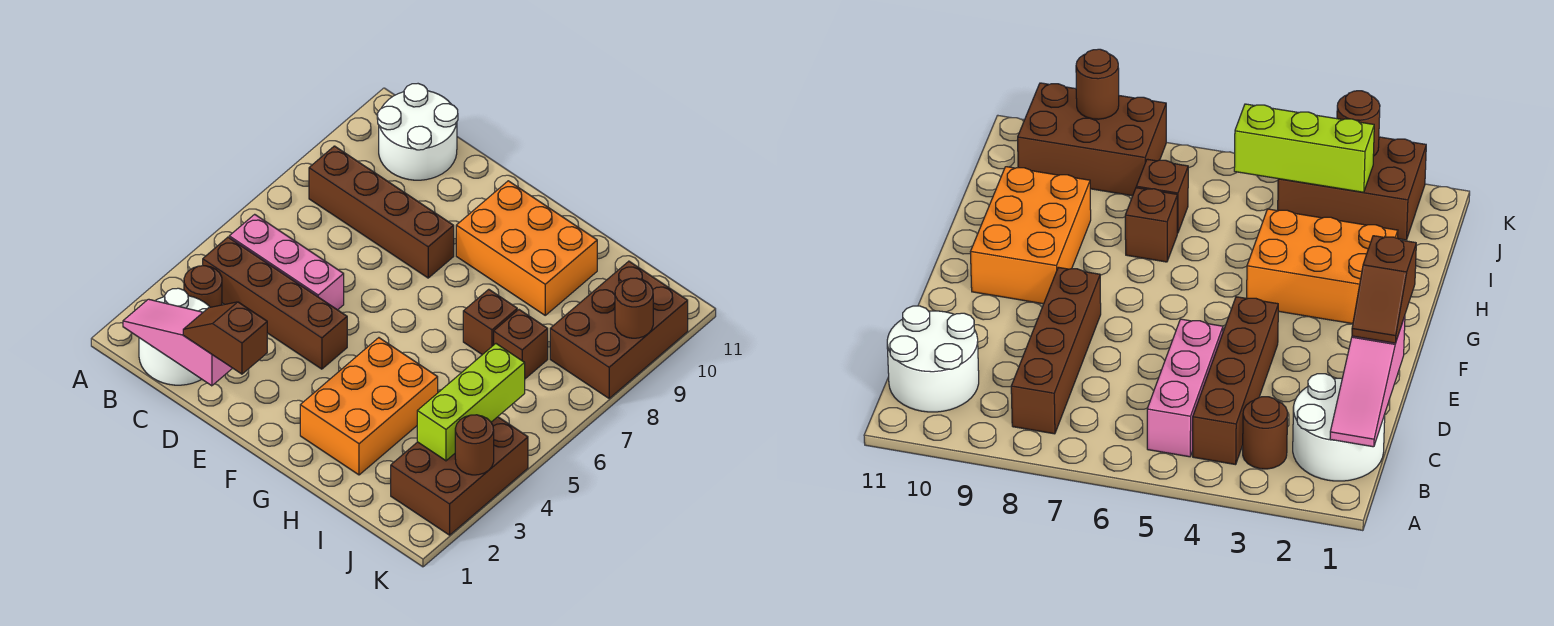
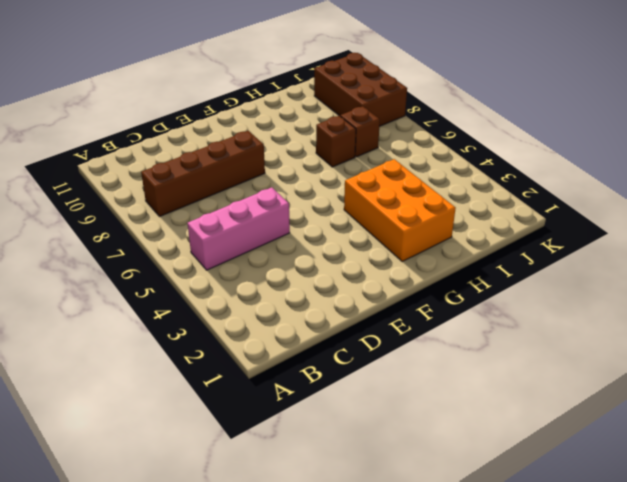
none -> white round brick B1:C2 level 1
none -> brown round brick B3 level 1
none -> brown brick B4:E4 level 1

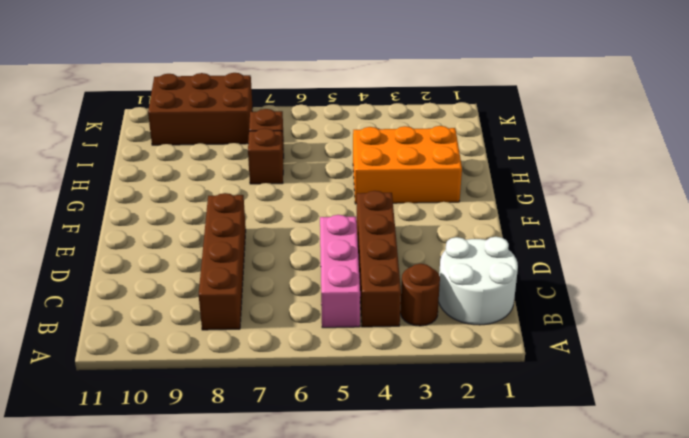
none -> white round brick B10:C11 level 1
none -> orange brick F9:H10 level 1
none -> brown brick J2:K4 level 1

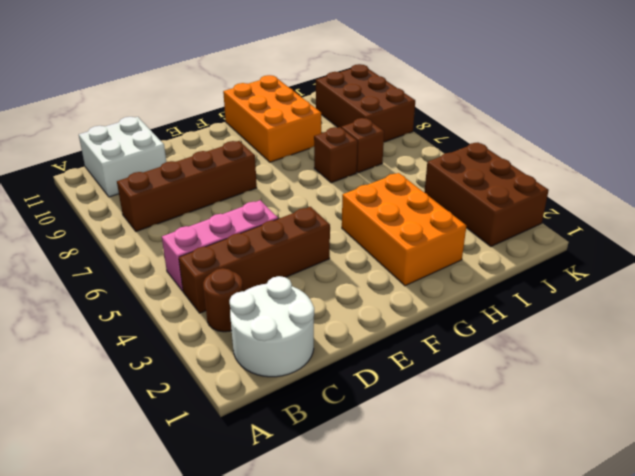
white brick B10:C11 level 1 -> white round brick B10:C11 level 1
orange brick G9:H11 level 1 -> orange brick F9:H10 level 1
none -> pink slope B1:D1 level 2 top D
none -> lime brick J3:J5 level 2
none -> brown round brick K3 level 2

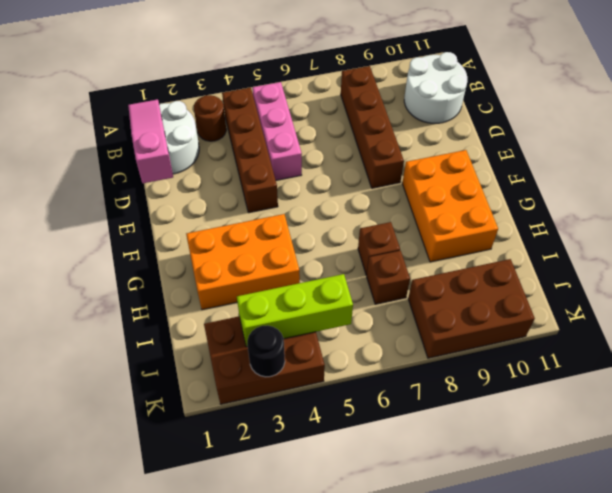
black round brick K3 level 2 -> brown round brick K3 level 2
none -> brown round brick K9 level 2
none -> brown slope D1:E1 level 3 top E

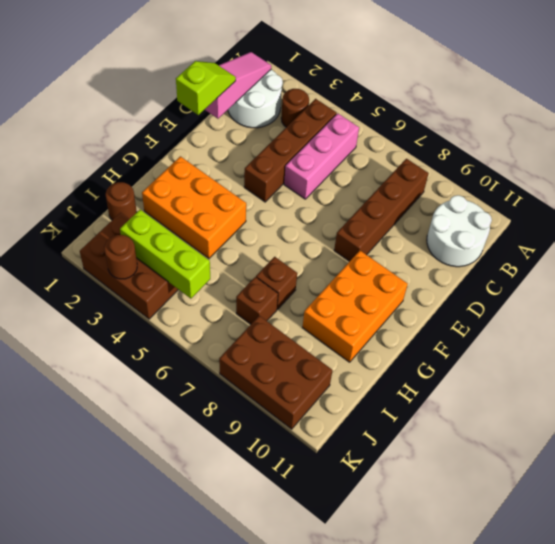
lime slope D1:E1 level 3 top E -> brown slope D1:E1 level 3 top E
brown round brick I1 level 1 -> brown round brick K9 level 2

